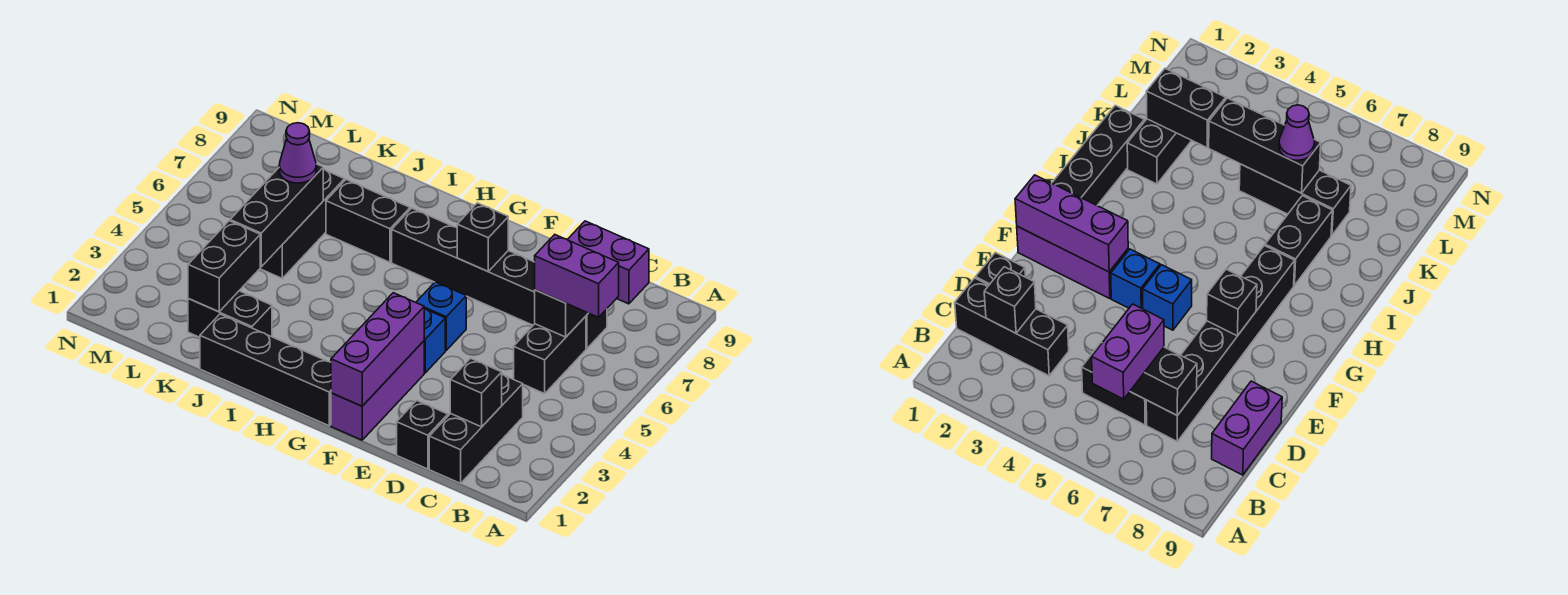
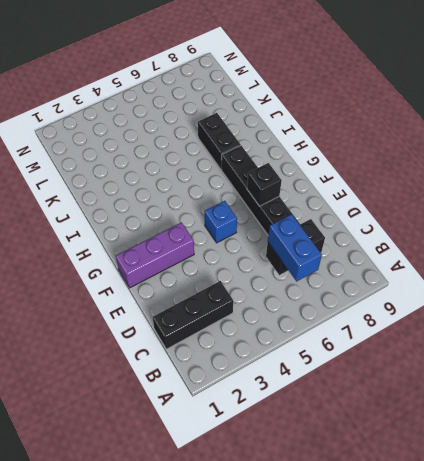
blue brick B6:C6 level 3 -> purple brick B6:C6 level 3
none -> black brick C5:C6 level 1
none -> purple brick C9:D9 level 1
none -> black brick D1 level 1

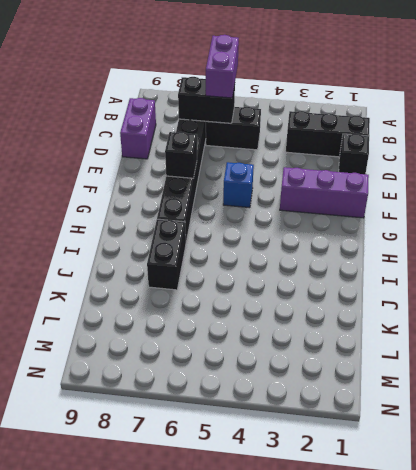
none -> blue brick F4 level 1
none -> black brick G1:J1 level 1
none -> black brick J2:K2 level 1

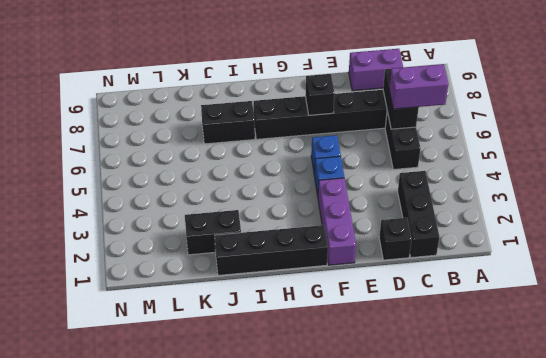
none -> black brick K5:K7 level 1
none -> black brick C2 level 2
none -> purple brick F1:F3 level 2

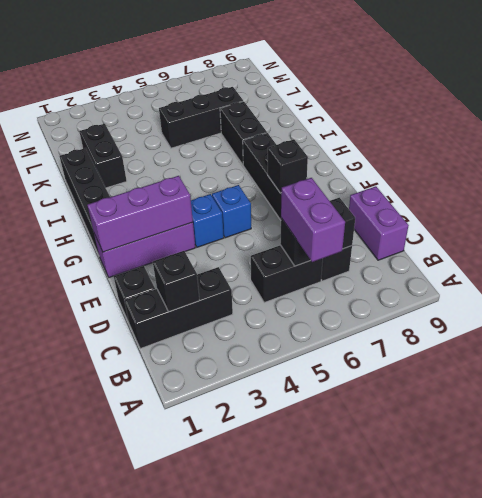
none -> black brick K2:K3 level 2
none -> black brick K4:K6 level 2
none -> purple cone K6 level 3

